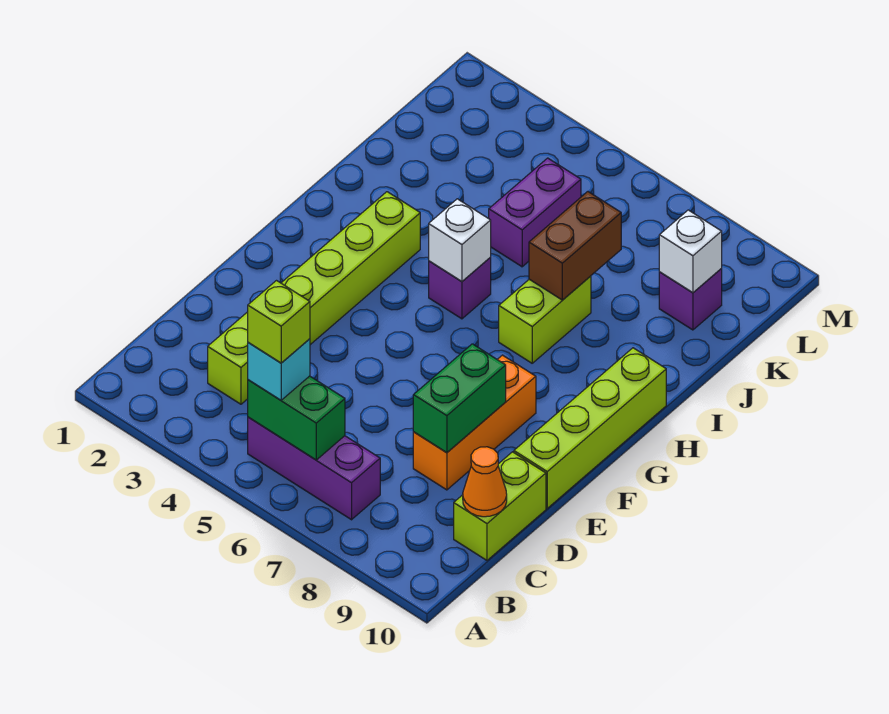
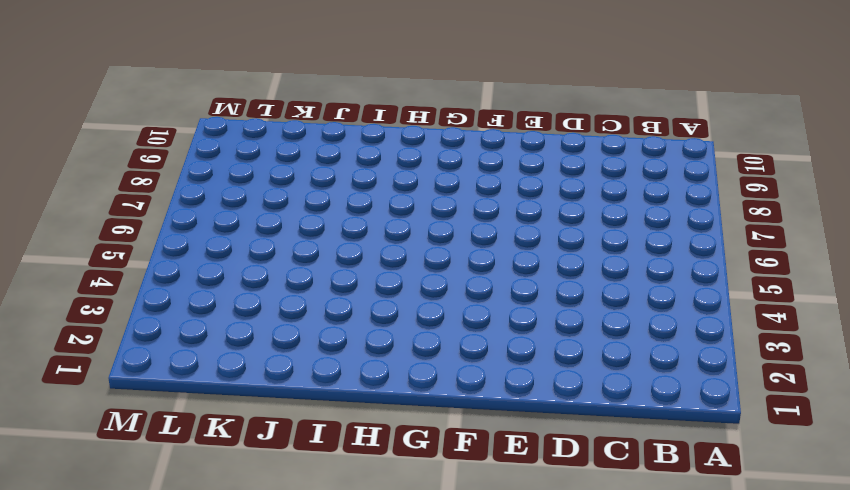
none -> purple brick B5:B7 level 1
none -> lime brick C3:H3 level 1
none -> lime brick C10:D10 level 1

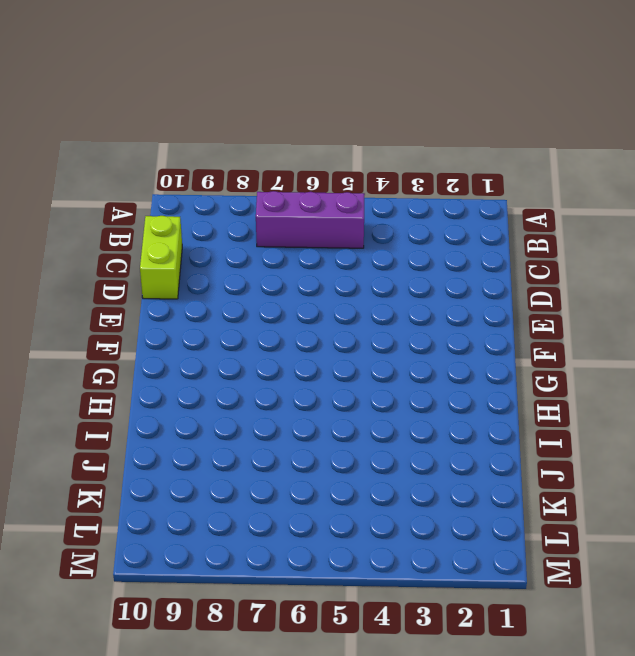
none -> lime brick C3:H3 level 1
none -> orange brick D8:F8 level 1
none -> lime brick E10:H10 level 1

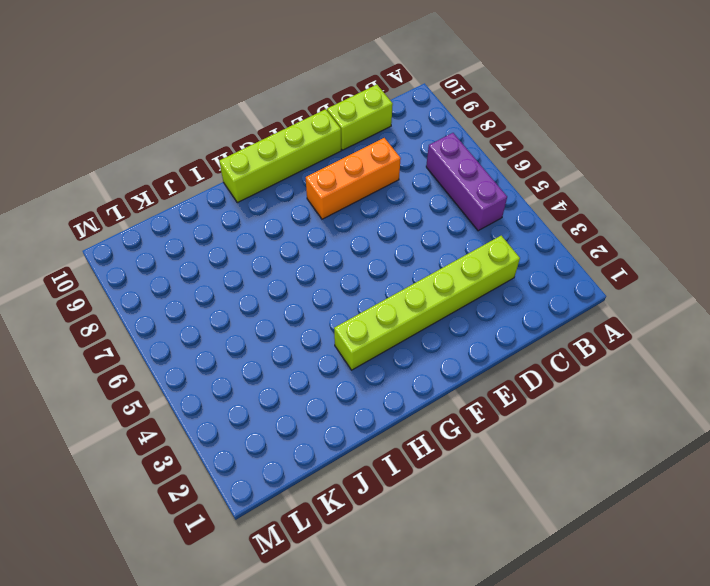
none -> purple brick H5 level 1
none -> lime brick H7:I7 level 1
none -> purple brick J5:K5 level 1

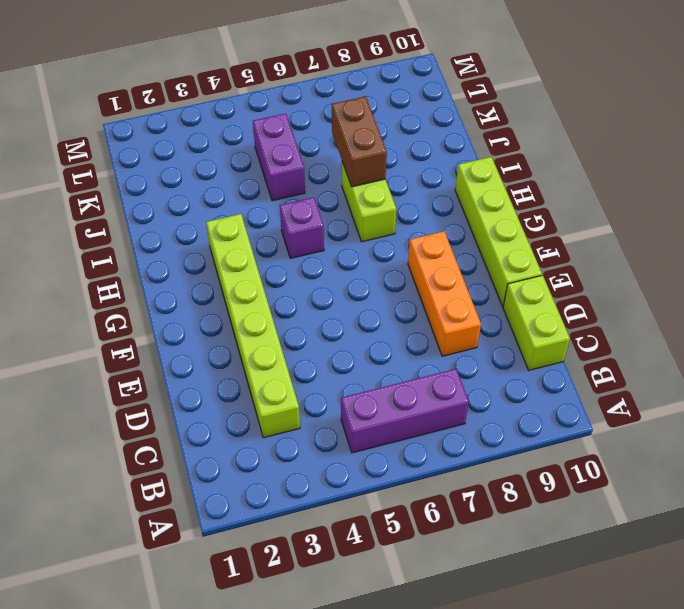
none -> purple brick K9 level 1
none -> green brick B5:B6 level 2
none -> orange cone C10 level 2

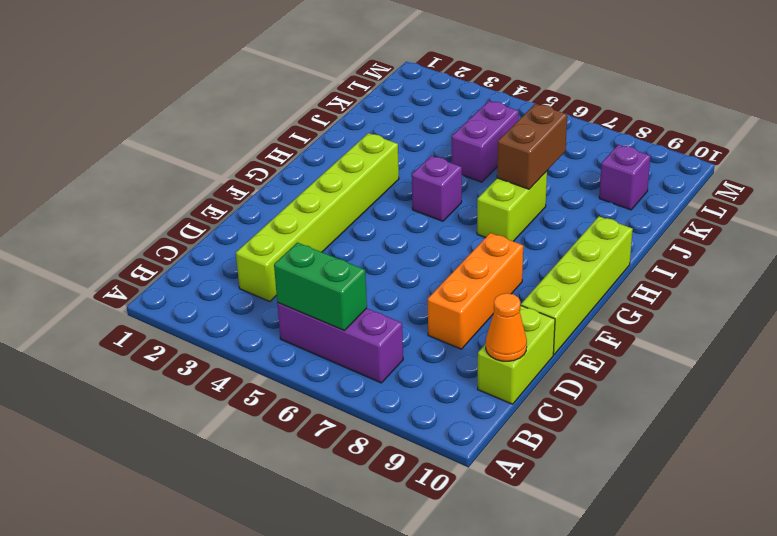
none -> green brick D8:E8 level 2
none -> white brick H5 level 2
none -> white brick K9 level 2

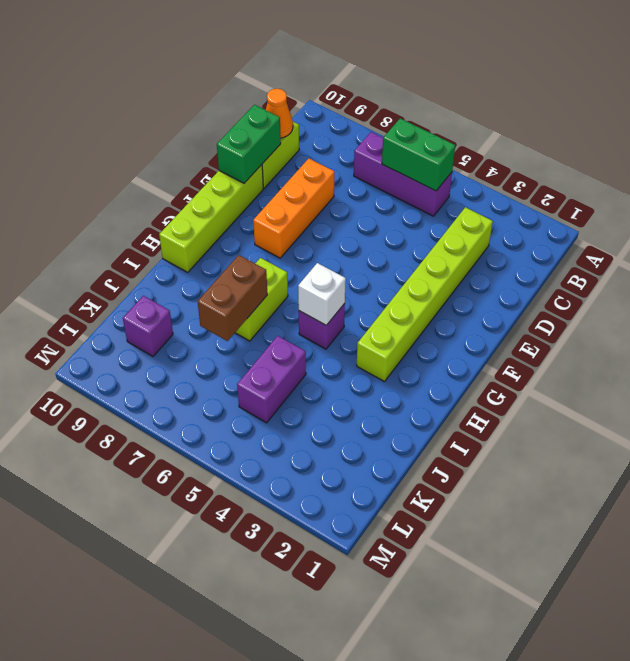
green brick D10:E10 level 2 -> green brick D8:E8 level 2
none -> white brick K9 level 2
none -> cyan brick B5 level 3
none -> lime brick B5 level 4

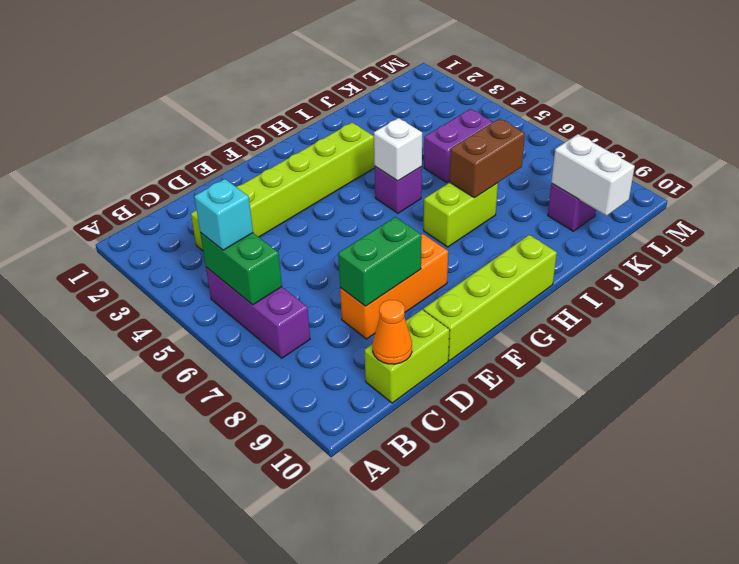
white brick K9:K10 level 2 -> white brick K9 level 2
none -> lime brick B5 level 4

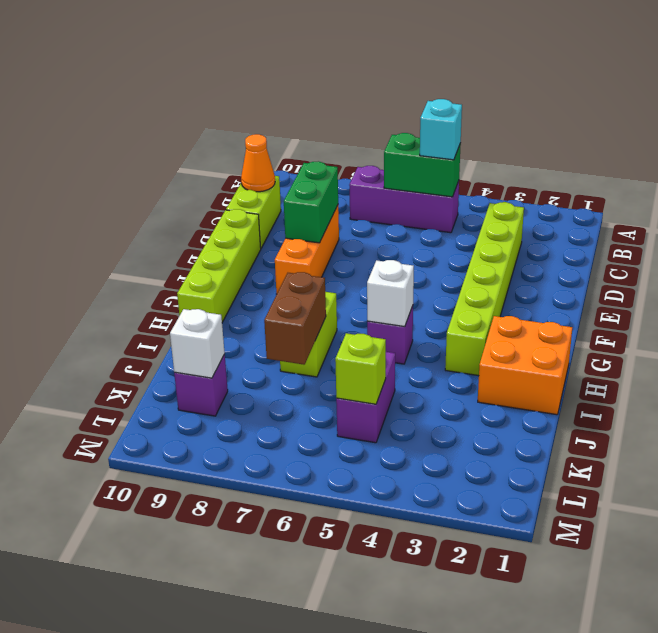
orange brick H1:I2 level 1 -> none
lime brick K5 level 2 -> lime brick B5 level 4

